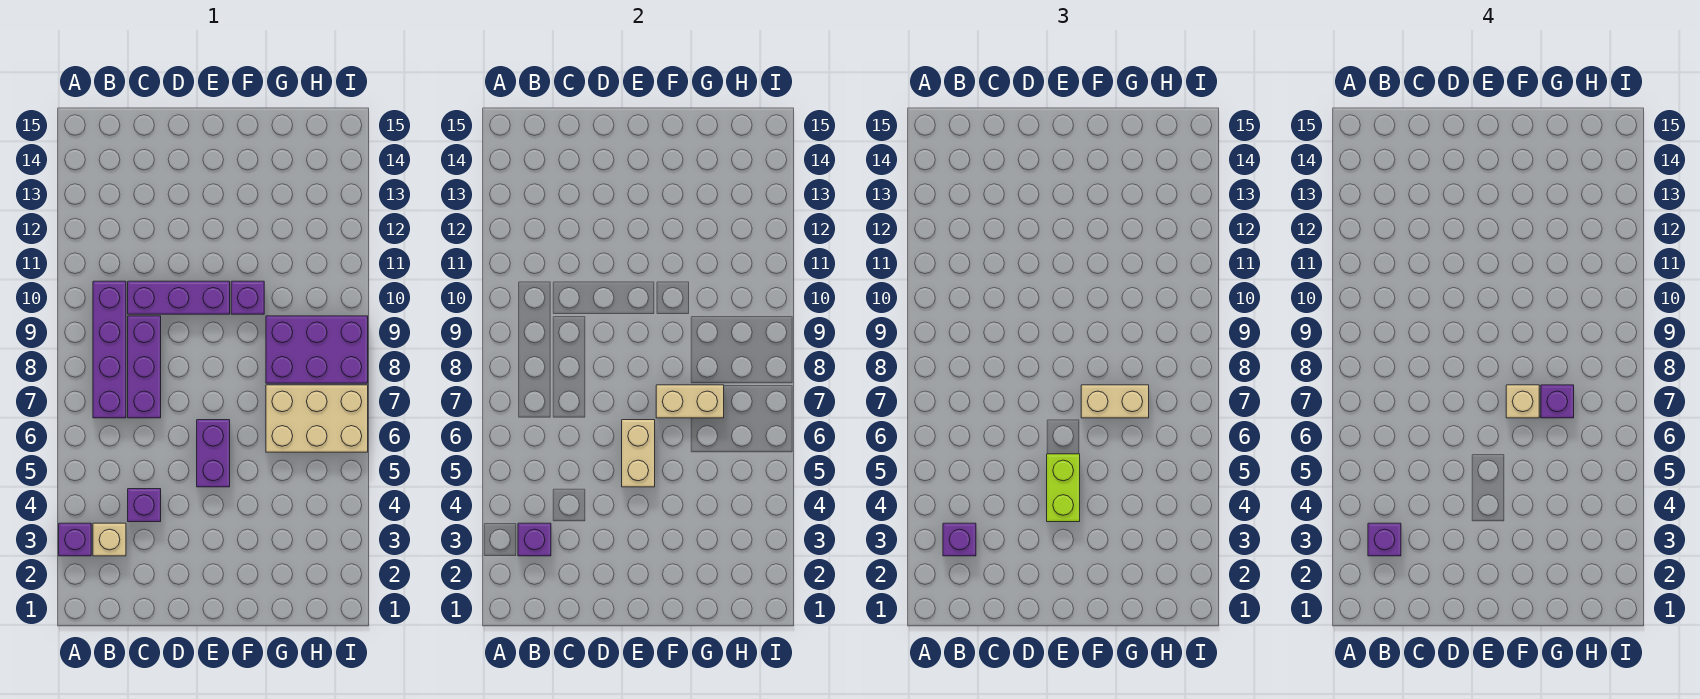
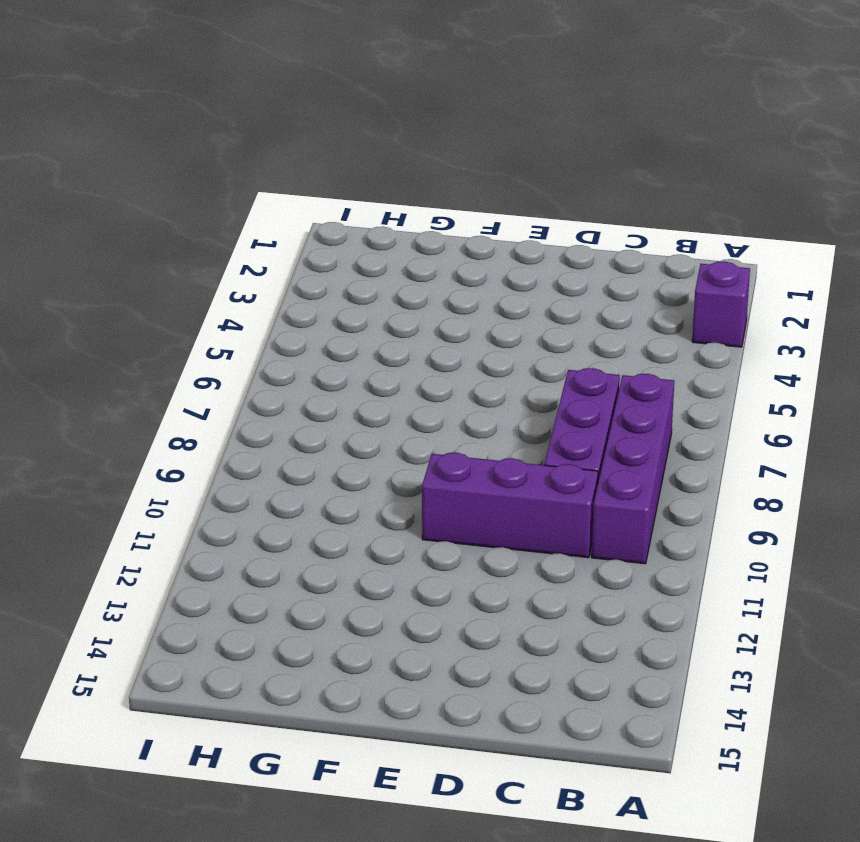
none -> tan brick B3 level 1
none -> purple brick C4 level 1
none -> purple brick E5:E6 level 1

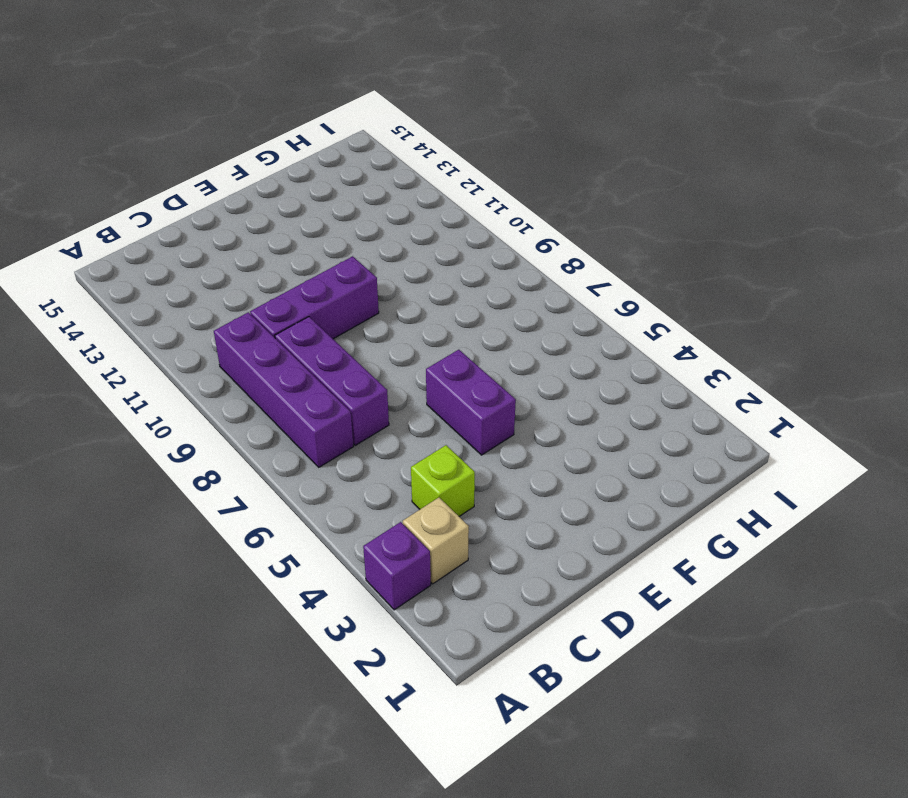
lime brick C4 level 1 -> purple brick C4 level 1
none -> purple brick F10 level 1
none -> tan brick G6:I7 level 1
none -> purple brick G8:I9 level 1

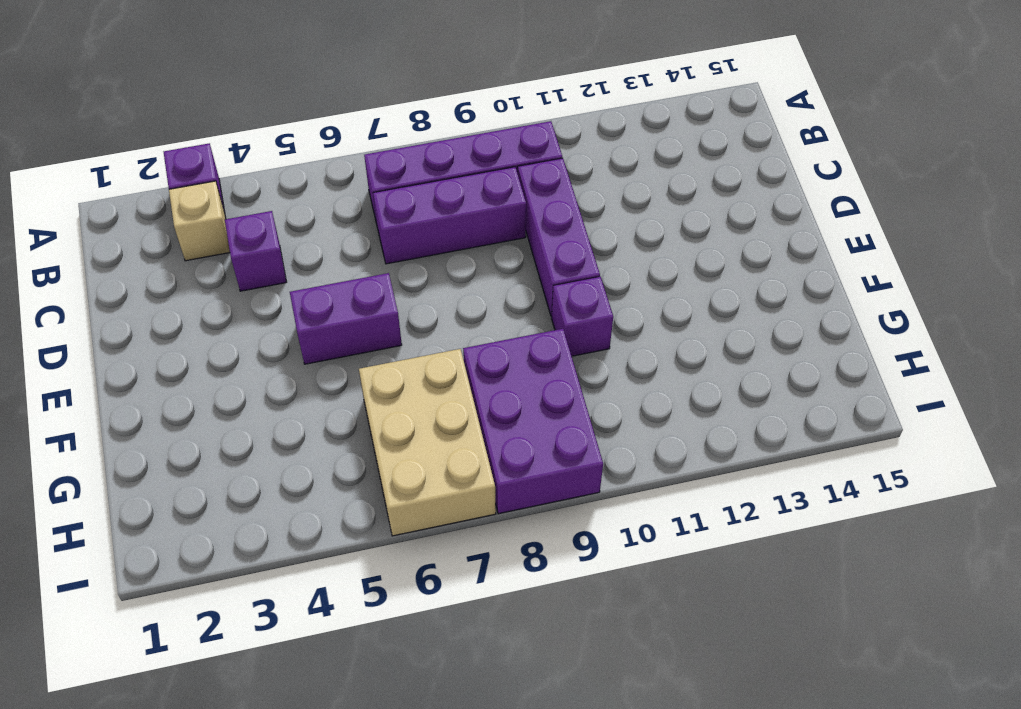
none -> purple brick B3 level 2
none -> tan brick E5:E6 level 2
none -> tan brick F7:G7 level 2

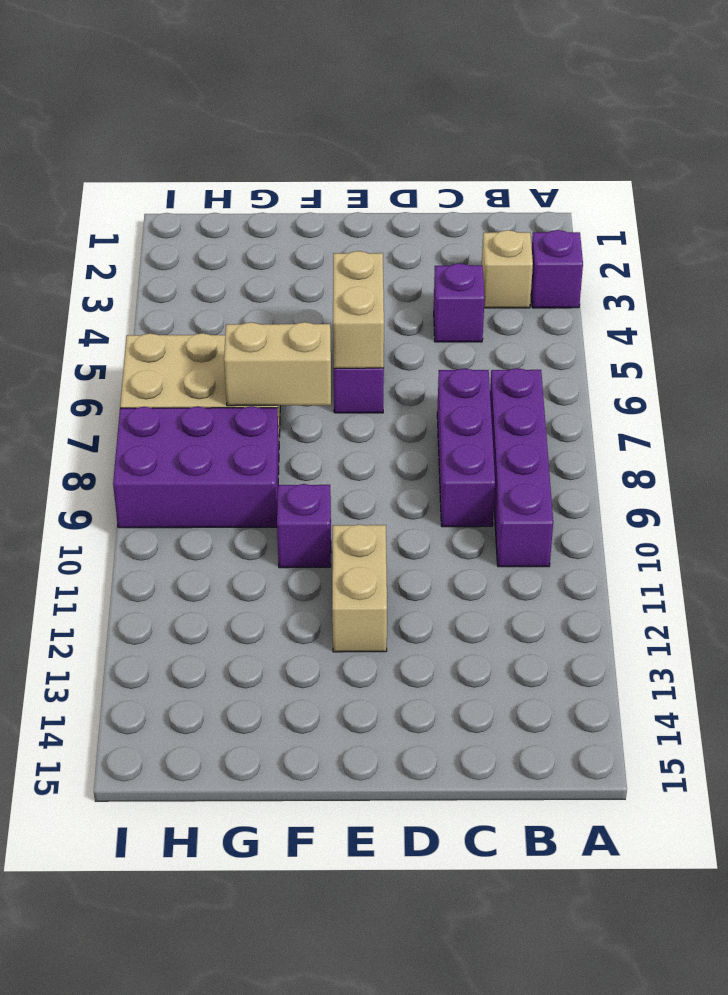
tan brick E11:E12 level 1 -> tan brick F7:G7 level 3
none -> purple brick C10:E10 level 1
none -> purple brick B3 level 2
none -> purple brick B3 level 3

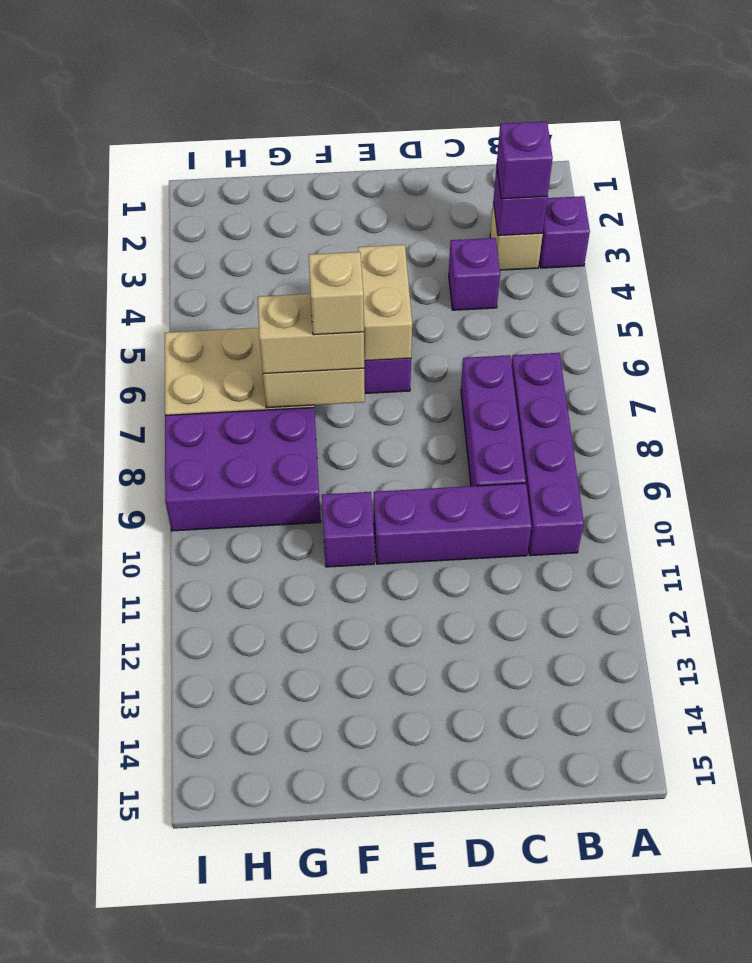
none -> lime brick E4:E5 level 3
none -> purple brick B3 level 4
none -> purple brick G7 level 4

